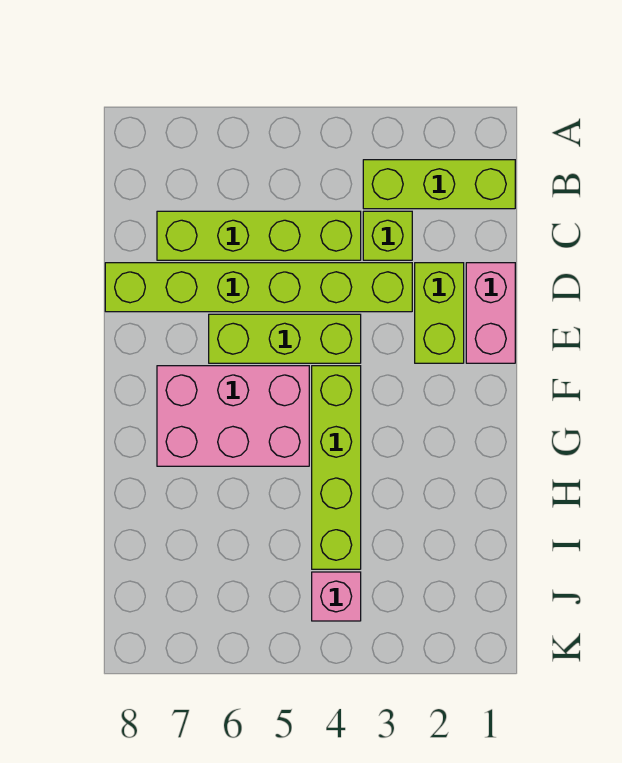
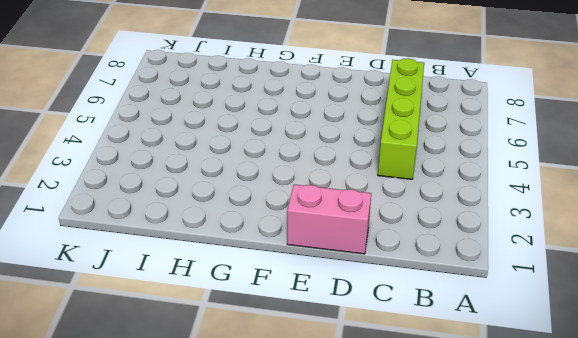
none -> lime brick B1:B3 level 1
none -> lime brick C3 level 1

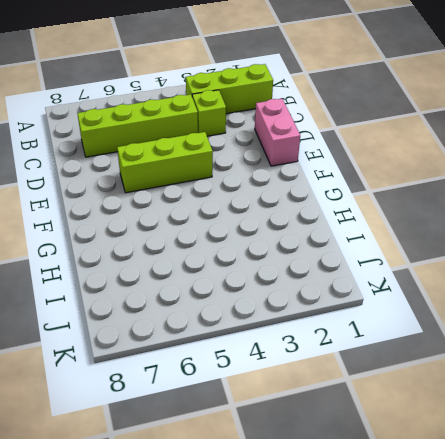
none -> lime brick D2:E2 level 1
none -> lime brick D3:D8 level 1

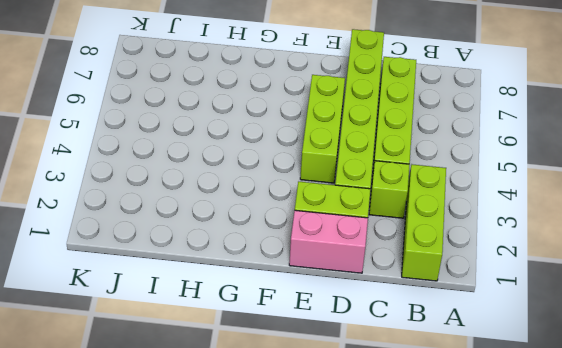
none -> lime brick F4:I4 level 1
none -> pink brick F5:G7 level 1

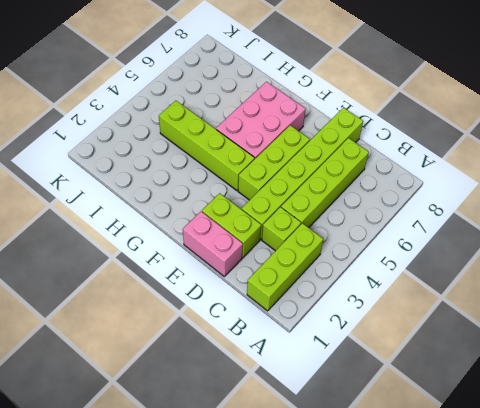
none -> pink brick J4 level 1

